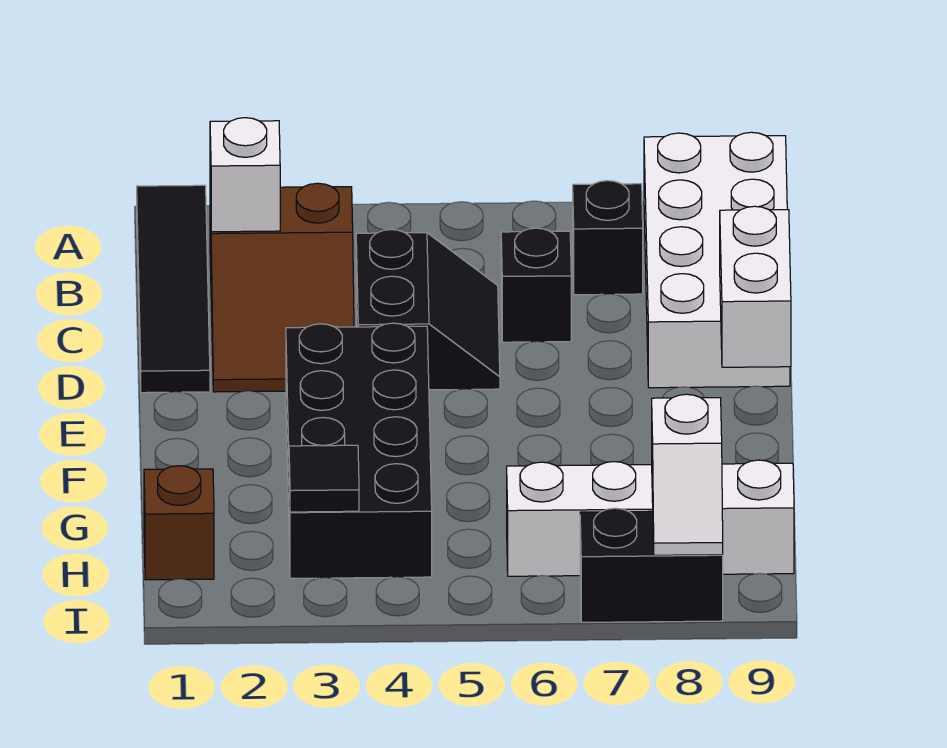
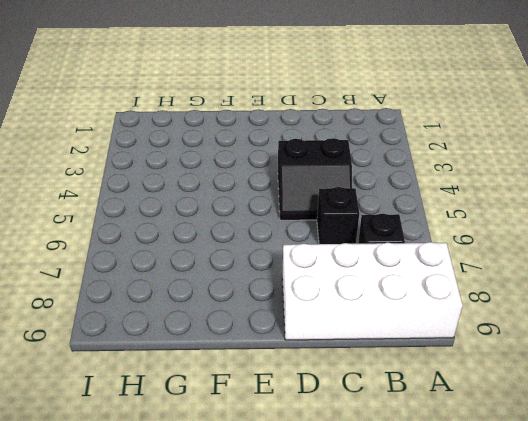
none -> black tile A1:D1 level 1
none -> brown slope B2:D3 level 1 top B
none -> black brick E3:H4 level 1

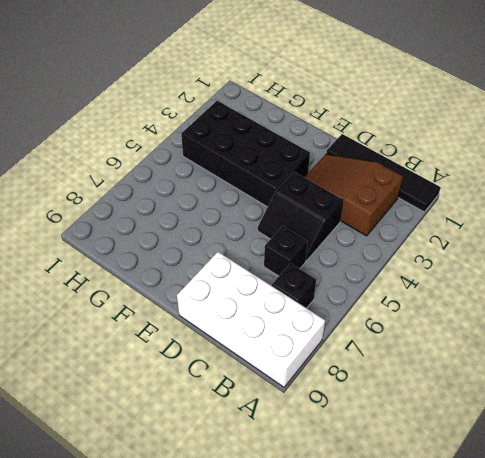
none -> brown brick H1 level 1
none -> white brick H6:H9 level 1
none -> black brick I7:I8 level 1

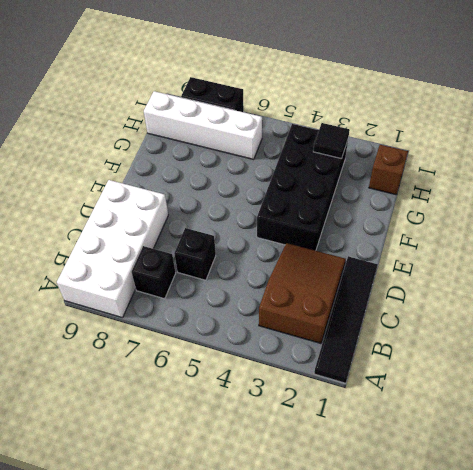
none -> black slope C4:D5 level 1 top 4
none -> white brick B2 level 2
none -> white brick D9:E9 level 2

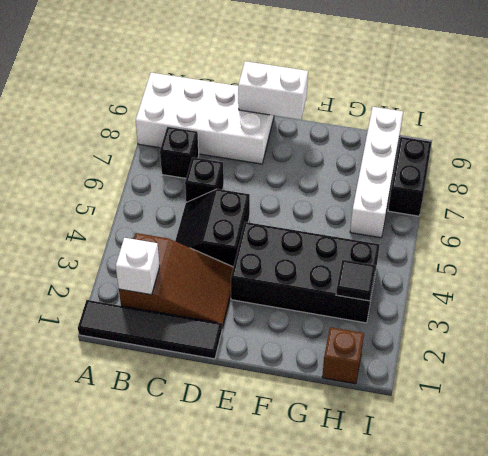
black slope C4:D5 level 1 top D -> black slope C4:D5 level 1 top 4
none -> white slope H8:I8 level 2 top H

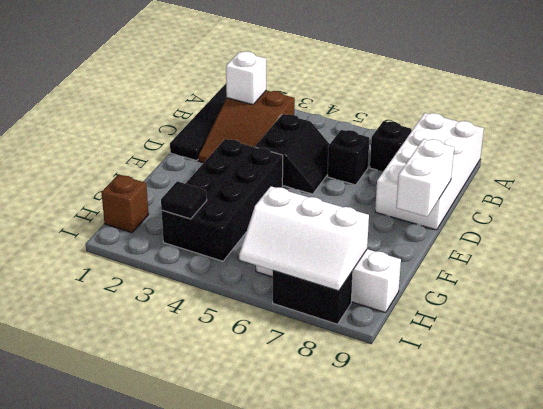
white slope H6:I8 level 2 top H -> white slope H8:I8 level 2 top H

